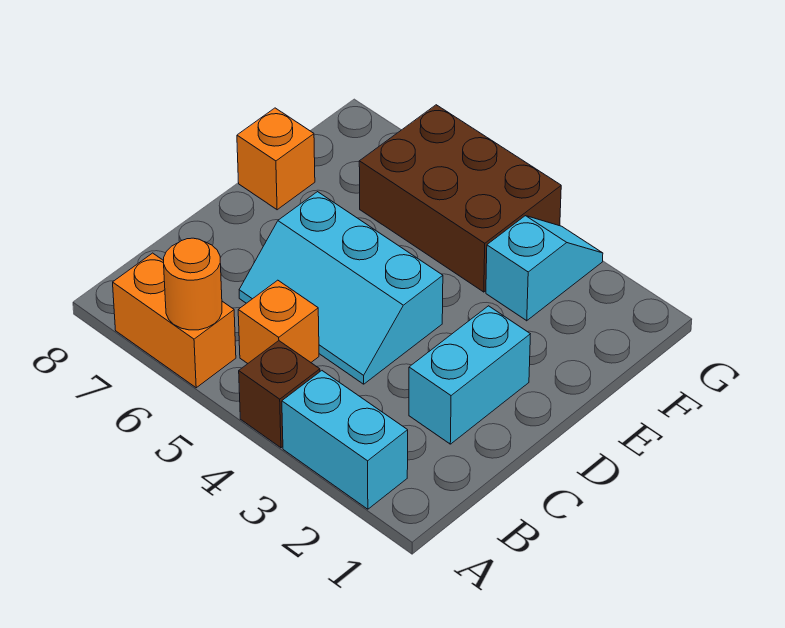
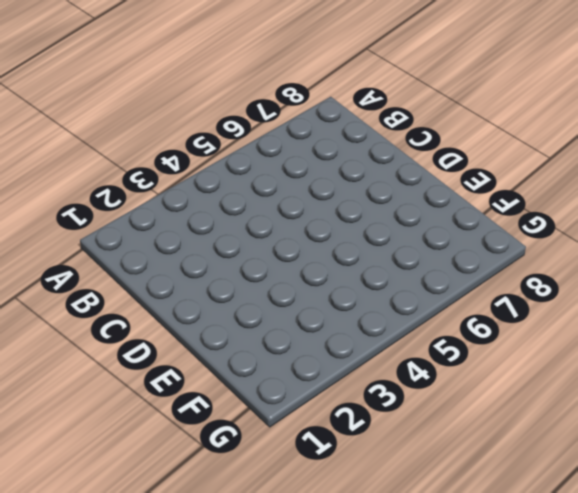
none -> cyan brick A2:A3 level 1
none -> brown brick A4 level 1

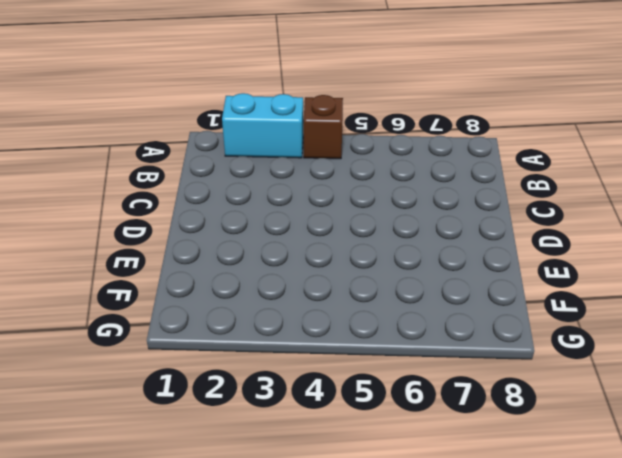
none -> orange brick A6:A7 level 1
none -> orange brick B5 level 1

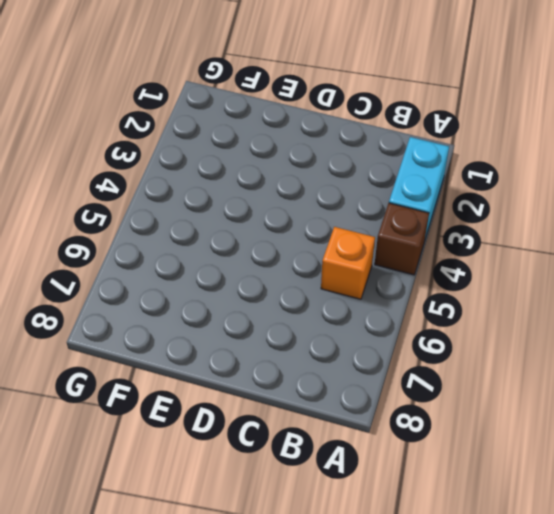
none -> orange brick A6:A7 level 1
none -> cyan brick C2:D2 level 1

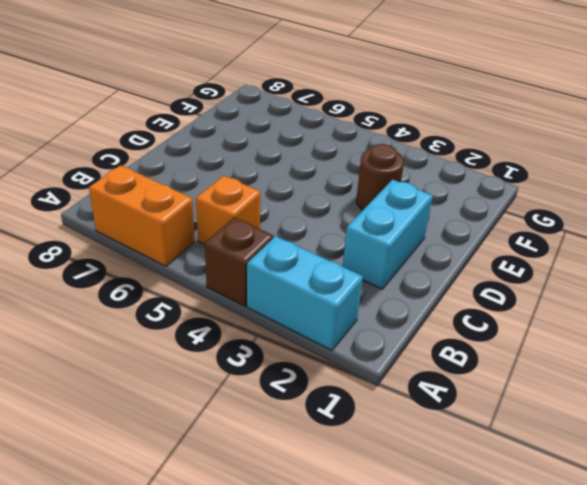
brown round brick E3 level 1 -> none
none -> cyan slope C4:D6 level 1 top D
none -> orange brick E8 level 1

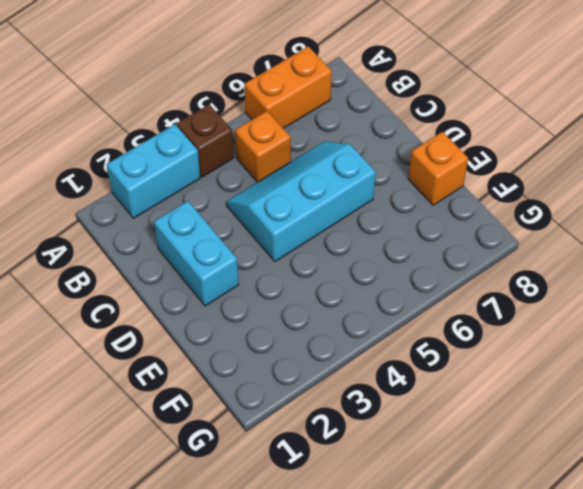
none -> cyan slope F3:G3 level 1 top F
none -> brown brick F4:G6 level 1

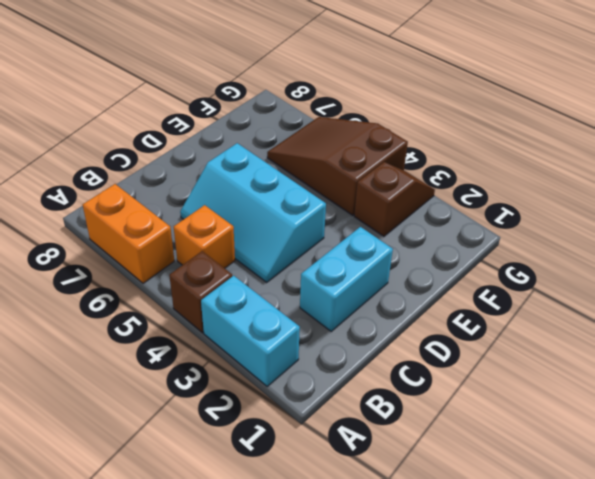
brown slope F3:G3 level 1 top F -> cyan slope F3:G3 level 1 top F
brown slope F4:G6 level 1 top 4 -> brown brick F4:G6 level 1
none -> orange brick E8 level 1
none -> orange round brick A6 level 2

